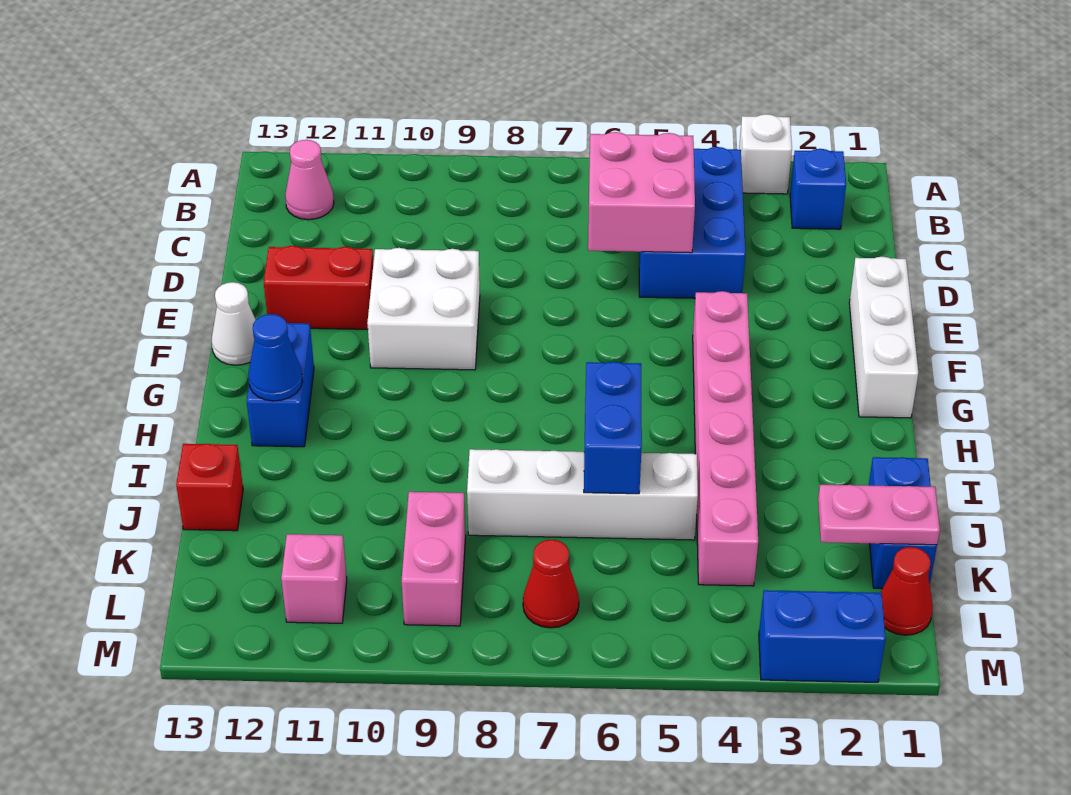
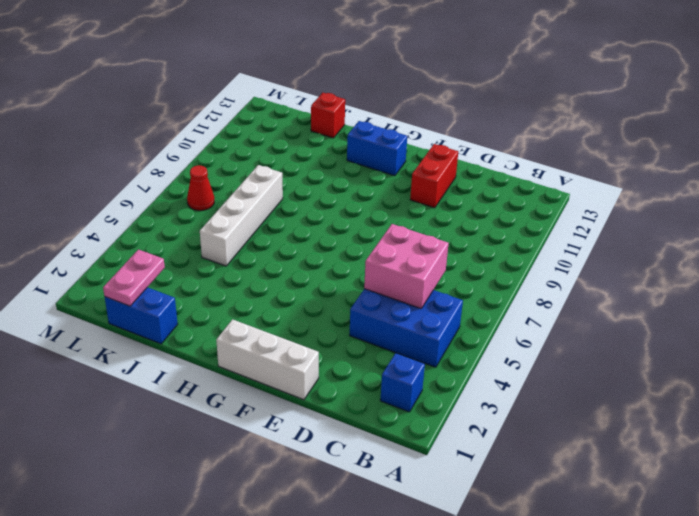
none -> white brick A3 level 1
none -> pink cone B12 level 1
none -> white brick E9:F10 level 1

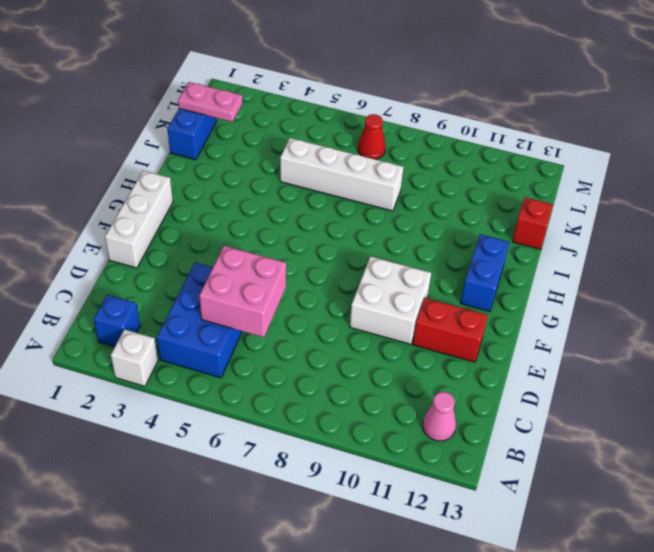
none -> pink brick F4:K4 level 1
none -> white cone F13 level 1
none -> pink brick K9:L9 level 1

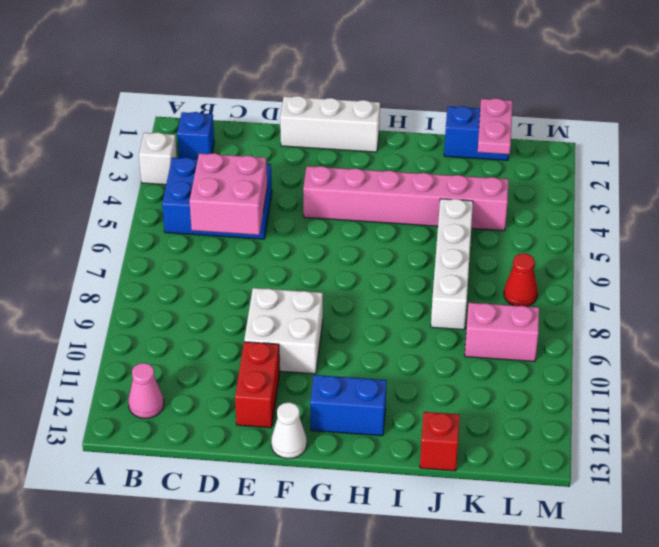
none -> red cone L1 level 1
none -> pink brick L11 level 1
none -> blue brick M2:M3 level 1

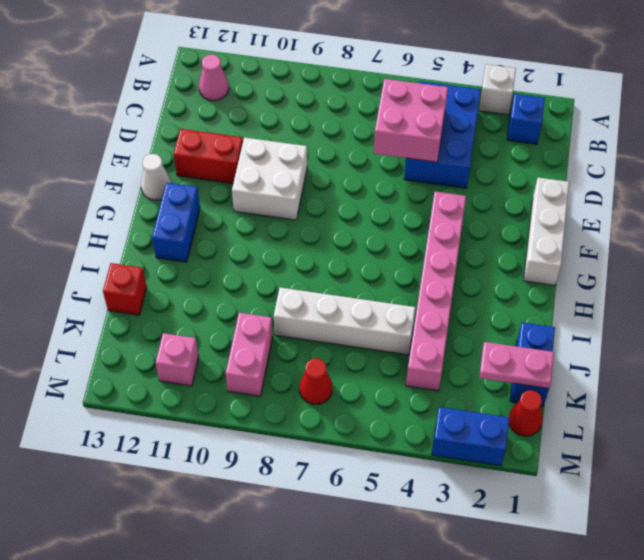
none -> blue cone H12 level 2
none -> blue brick I6:J6 level 2

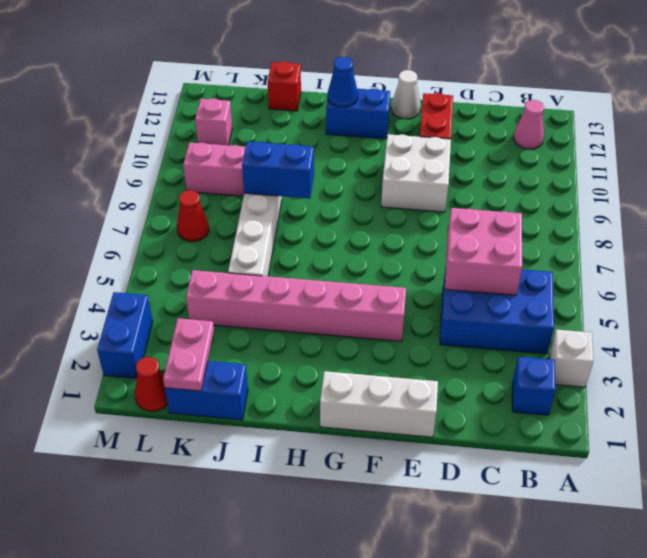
blue brick I8:J8 level 2 -> blue brick I6:J6 level 2

